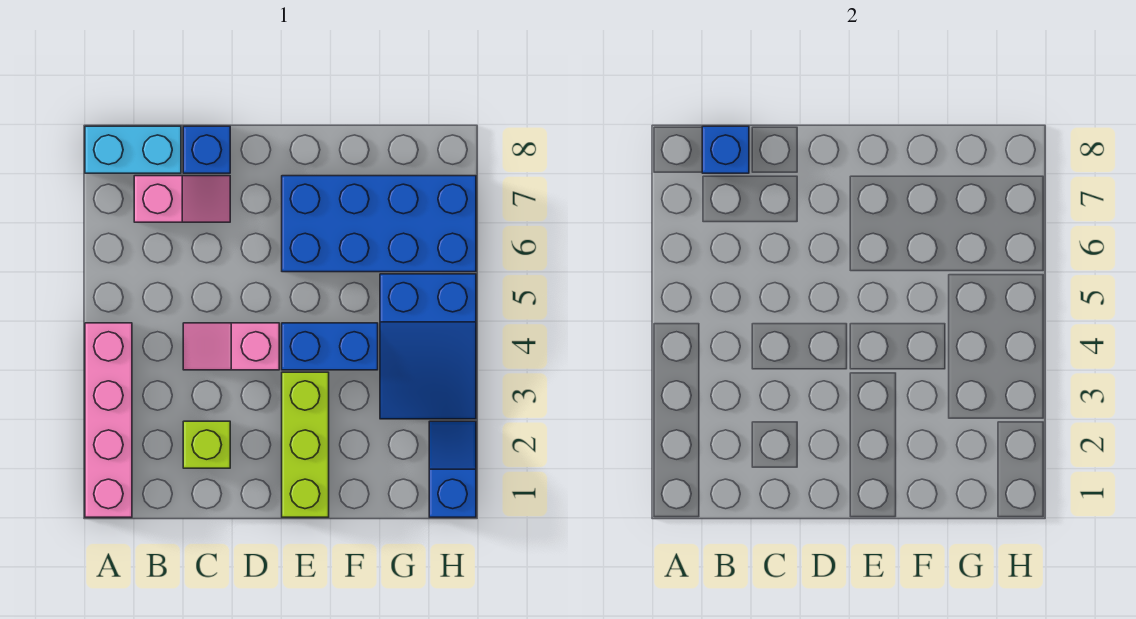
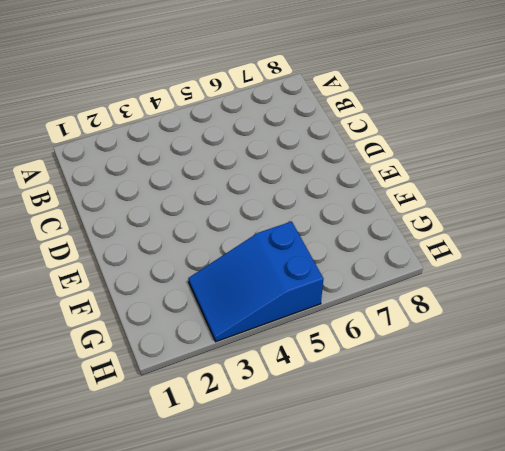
none -> pink brick A1:A4 level 1
none -> cyan brick A8:B8 level 1
none -> pink slope B7:C7 level 1 top B

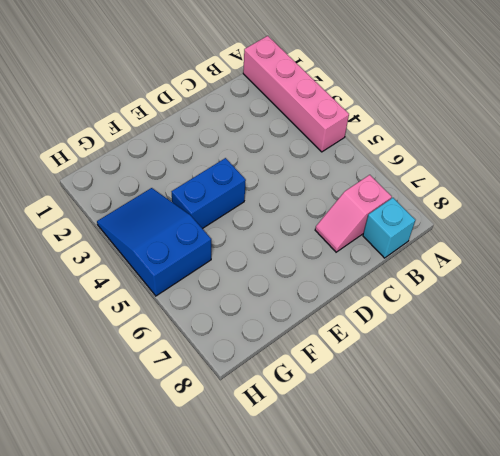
cyan brick B8 level 1 -> cyan brick A8:B8 level 1
none -> lime brick C2 level 1
none -> pink slope C4:D4 level 1 top D
none -> blue brick C8 level 1

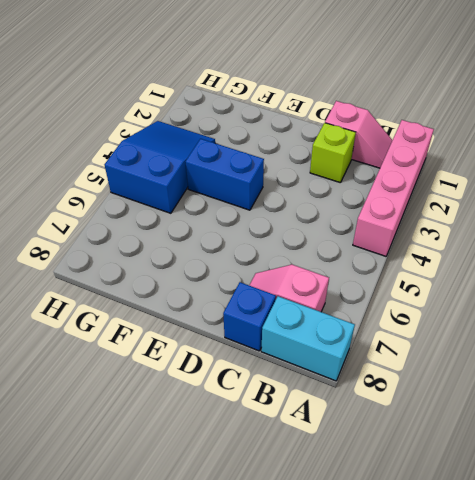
pink slope B1:C1 level 1 top C -> pink slope C4:D4 level 1 top D
none -> lime brick E1:E3 level 1
none -> blue brick E6:H7 level 1
none -> blue slope H1:H2 level 1 top 1

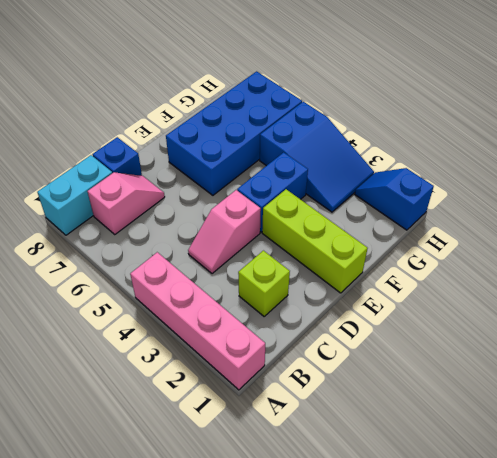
none -> blue brick B8 level 2

